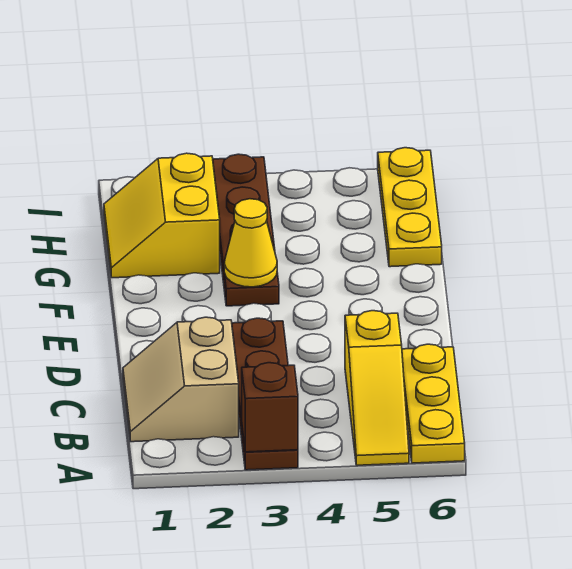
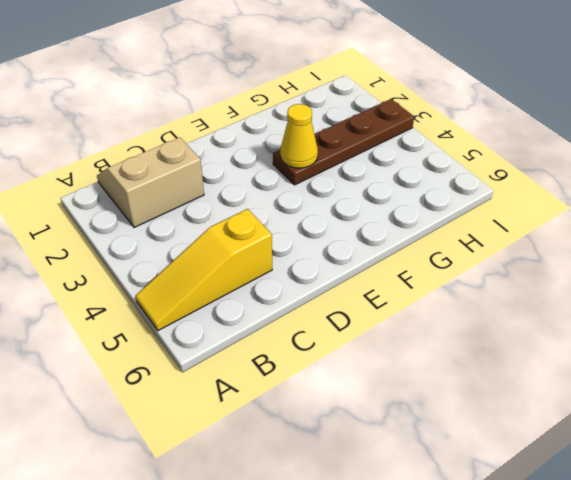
none -> brown plate A3:D3 level 1
none -> yellow plate A6:C6 level 1

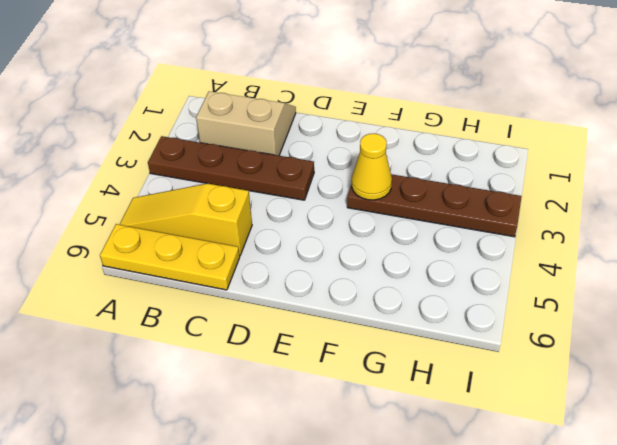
none -> yellow slope G1:H2 level 1 top 2
none -> yellow plate G6:I6 level 1

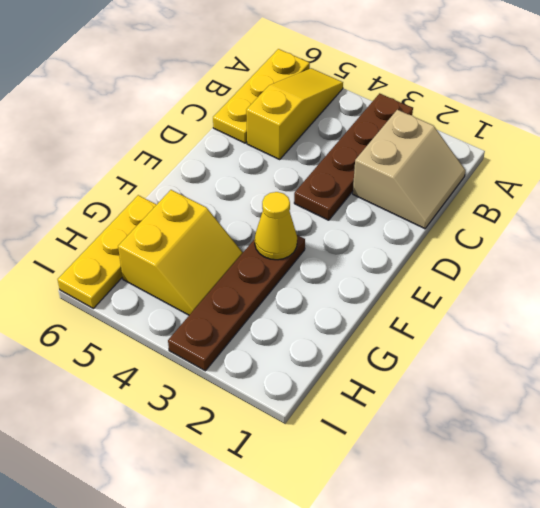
yellow slope G4:H5 level 1 top 5 -> yellow slope G1:H2 level 1 top 2
none -> brown brick A3 level 2

